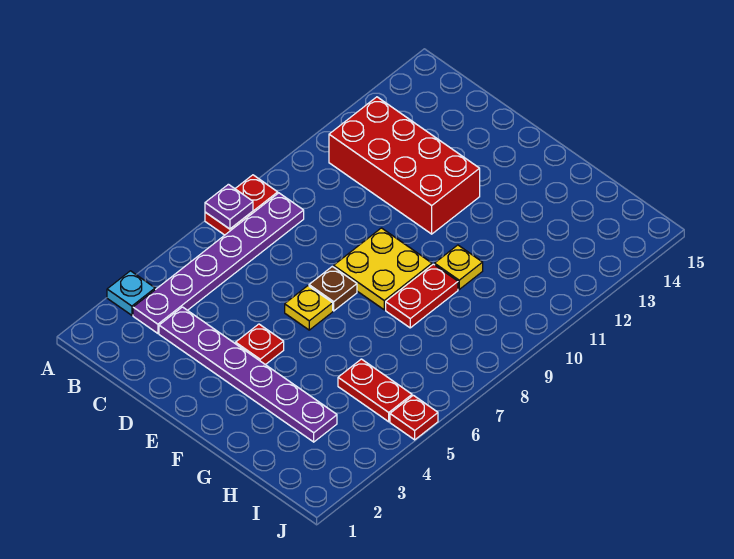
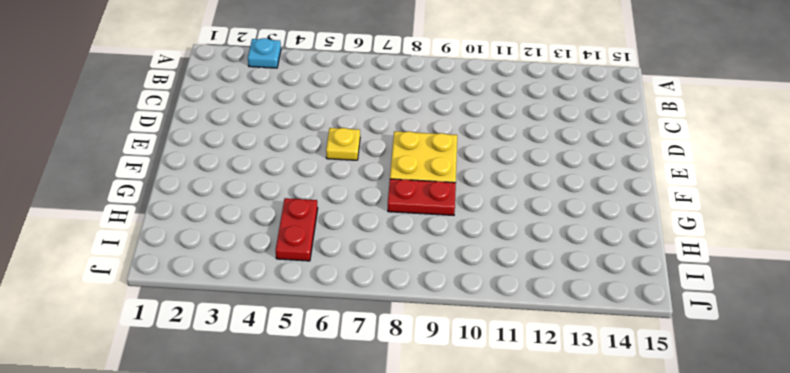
none -> red plate A7:A8 level 1
none -> purple plate B3:B8 level 1
none -> red brick B11:E12 level 1

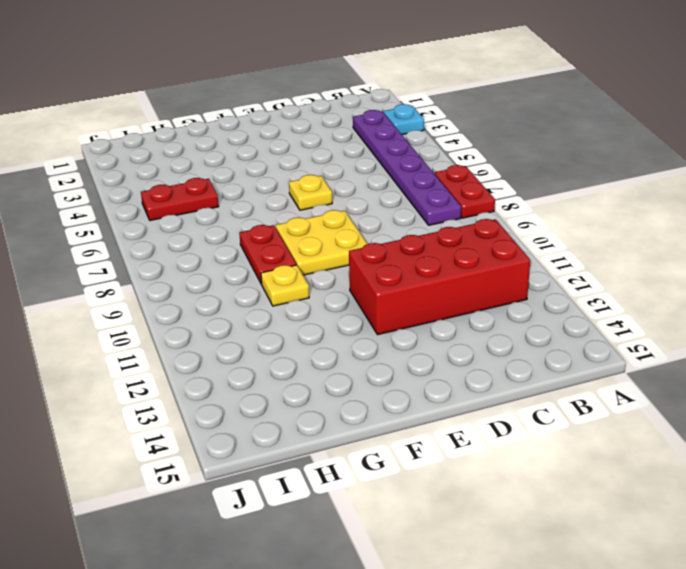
none -> purple plate C3:H3 level 1
none -> red plate E4 level 1
none -> brown plate E7 level 1

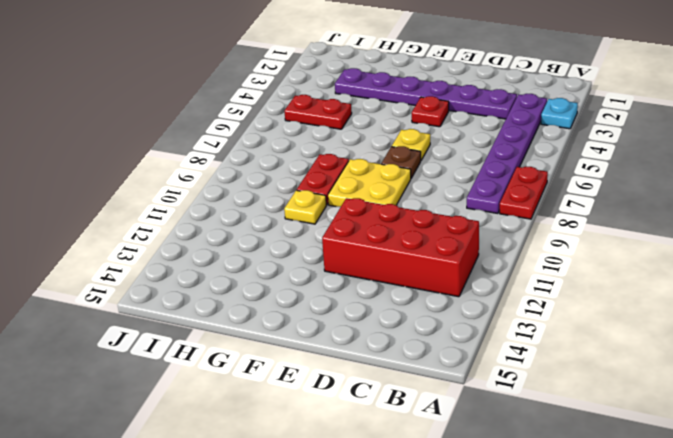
none -> red plate J5 level 1
none -> purple plate A7 level 2

